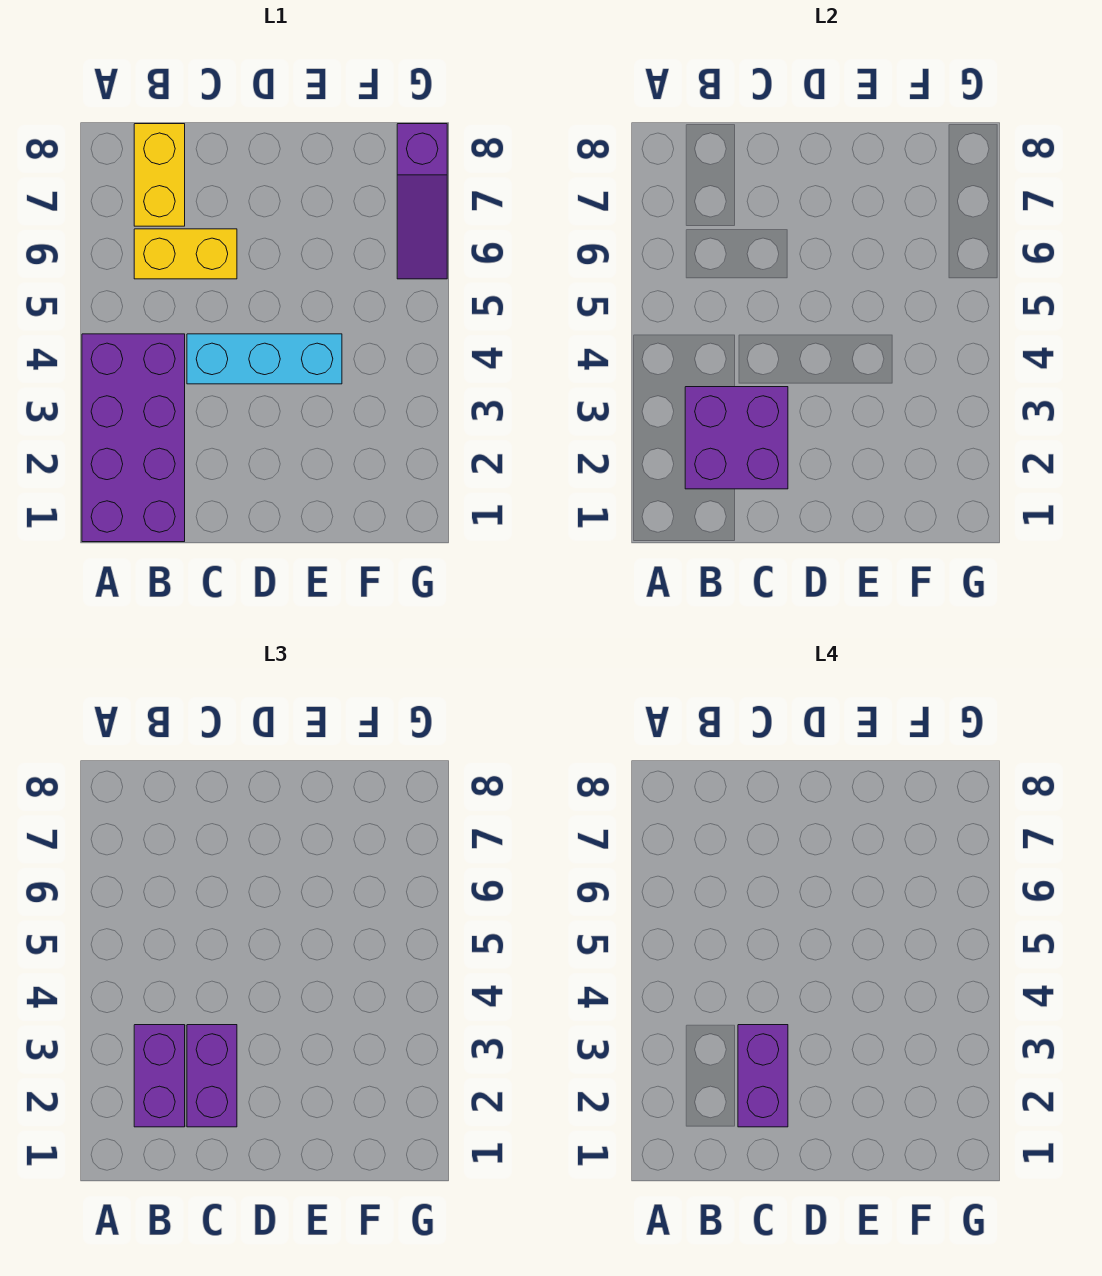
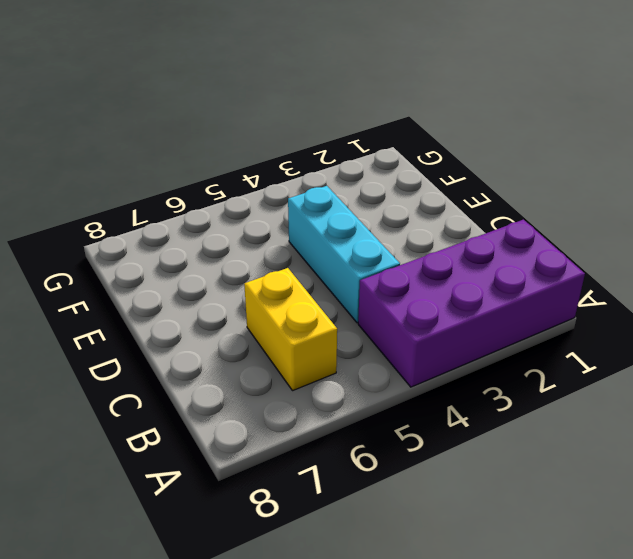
none -> yellow brick B7:B8 level 1
none -> purple slope G6:G8 level 1 top 8

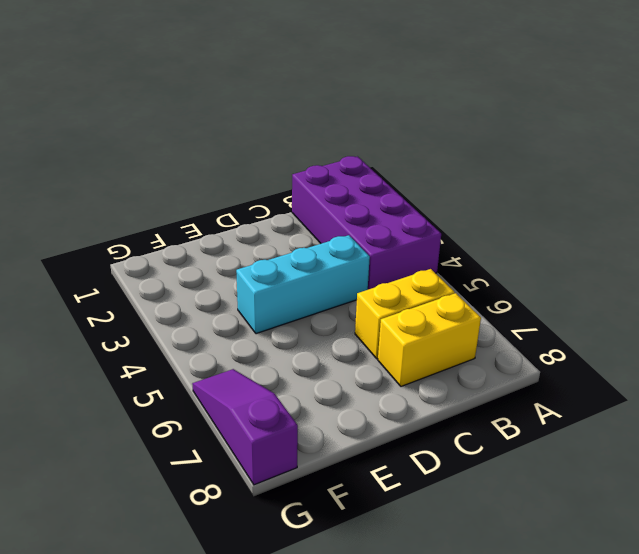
yellow brick B7:C7 level 1 -> yellow brick B7:B8 level 1
none -> purple brick B2:C3 level 2
none -> purple brick B2:B3 level 3

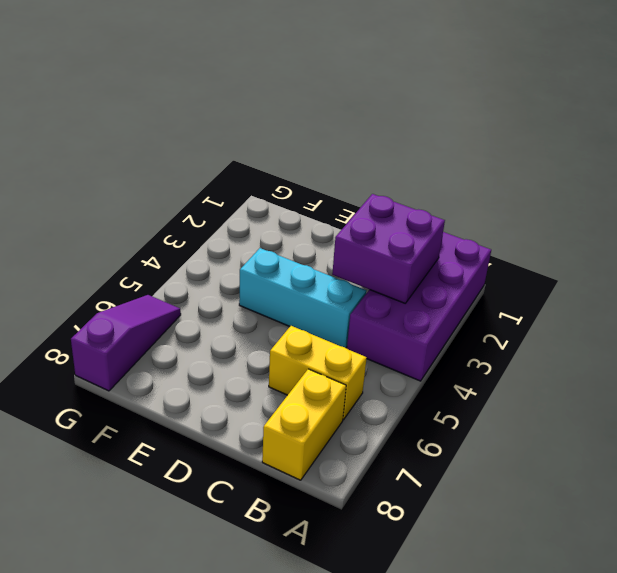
none -> purple brick B2:B3 level 3
none -> purple brick C2:C3 level 3

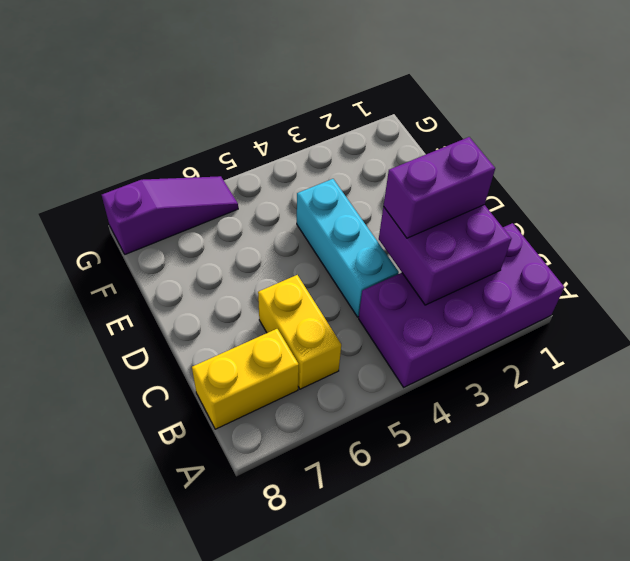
none -> purple brick B2:B3 level 3
none -> purple brick C2:C3 level 4

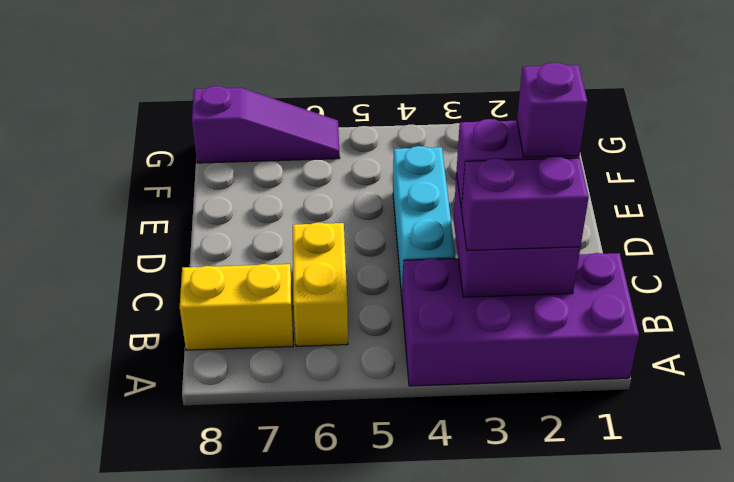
purple brick C2 level 4 -> purple brick C2:C3 level 4

